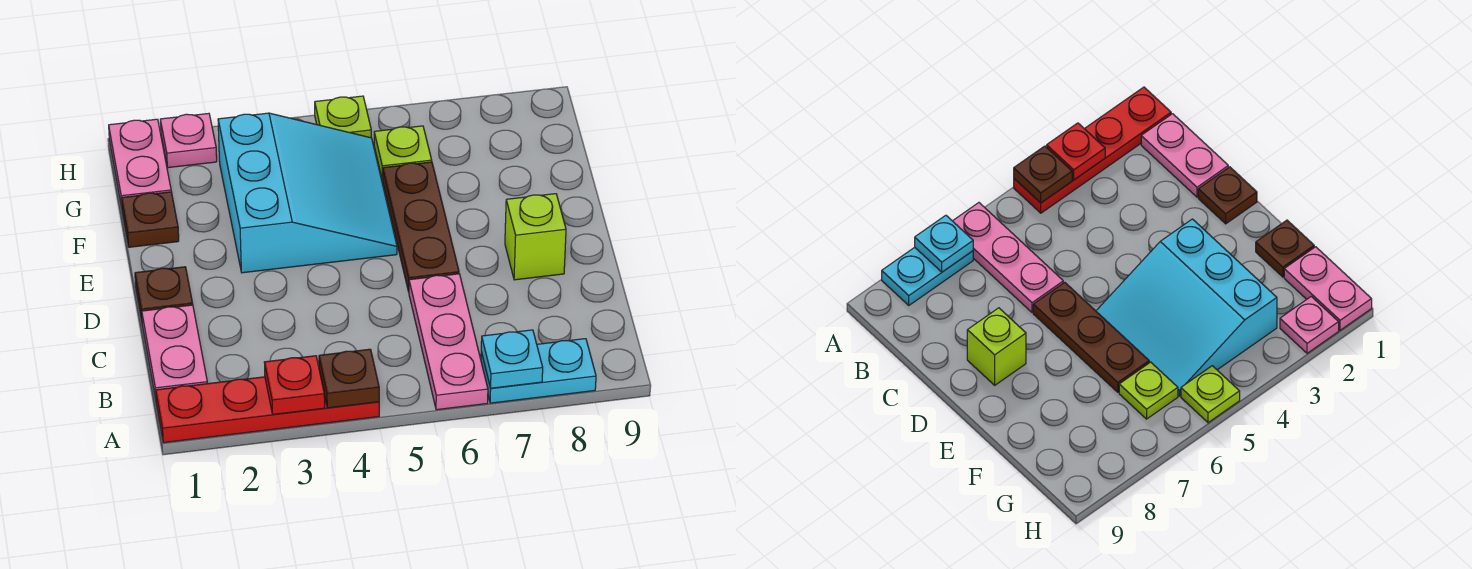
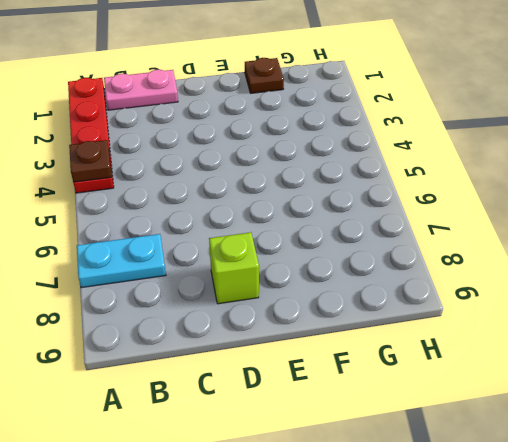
cyan plate A7:B7 level 1 -> cyan plate A7:A8 level 1
none -> pink plate A6:C6 level 1
none -> brown plate D1 level 1
none -> brown plate D6:F6 level 1

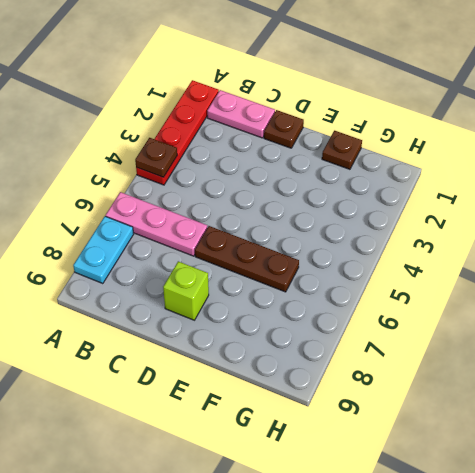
none -> cyan slope E3:G5 level 1 top 3
none -> pink plate G1:H1 level 1
none -> lime plate G6 level 1

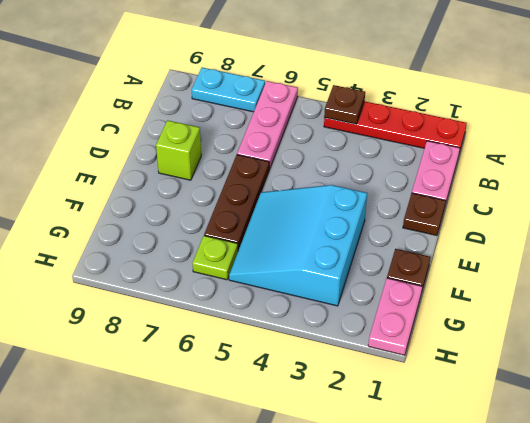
none -> pink plate H2 level 1
none -> lime plate H5 level 1
none -> red plate A3 level 2

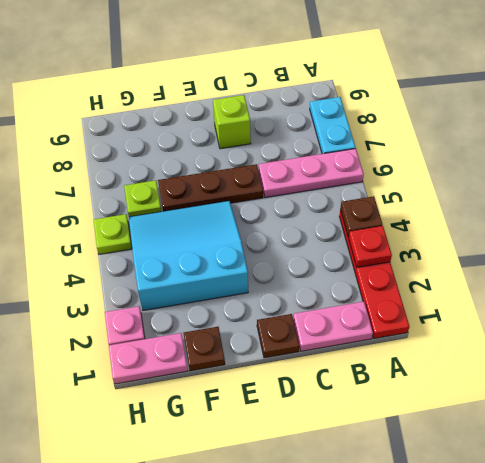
none -> cyan plate A7 level 2

